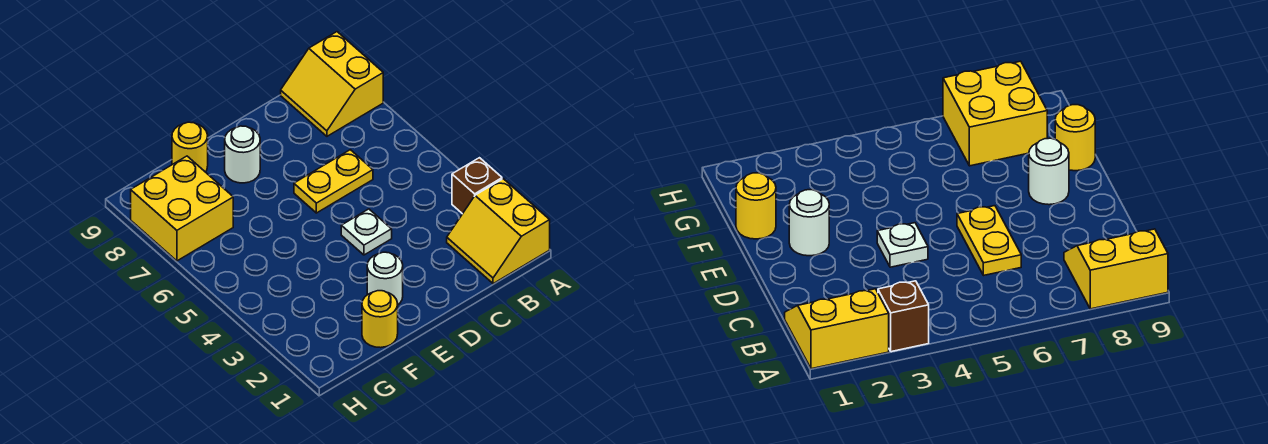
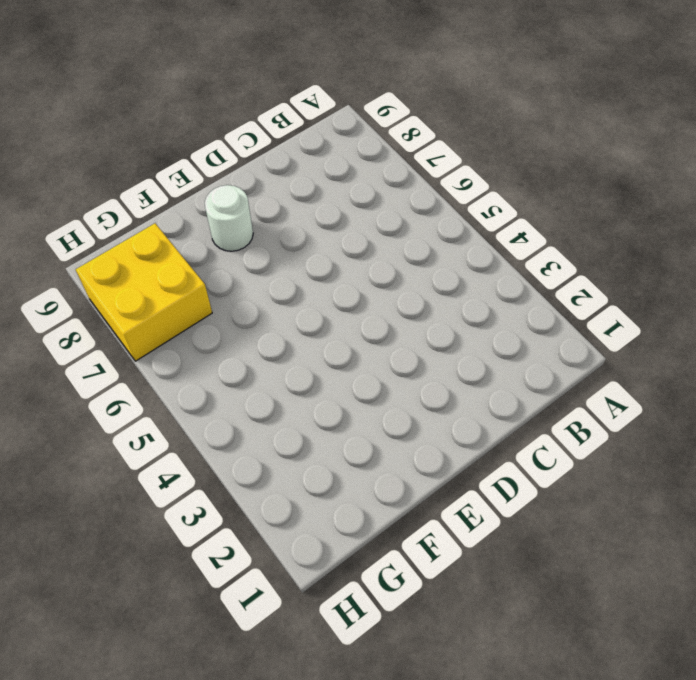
none -> yellow slope A1:B2 level 1 top A
none -> brown brick A3 level 1

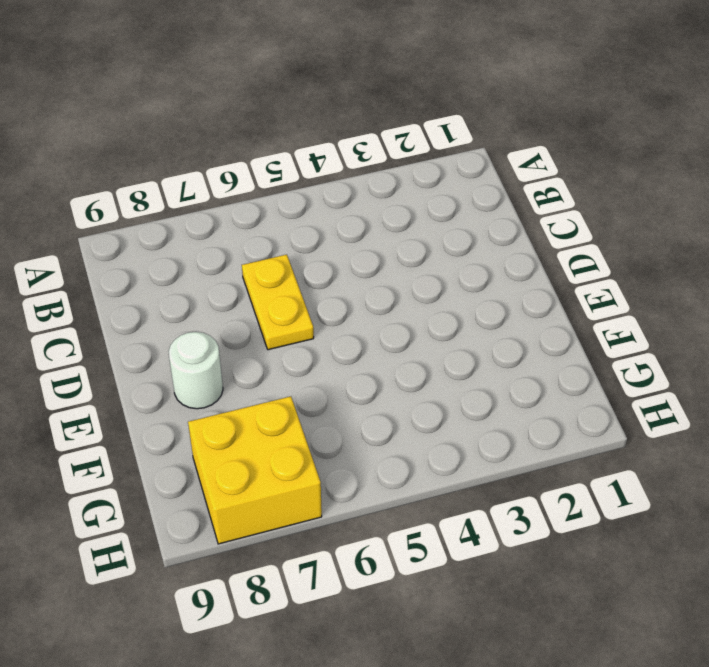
none -> yellow slope A1:B2 level 1 top A
none -> brown brick A3 level 1

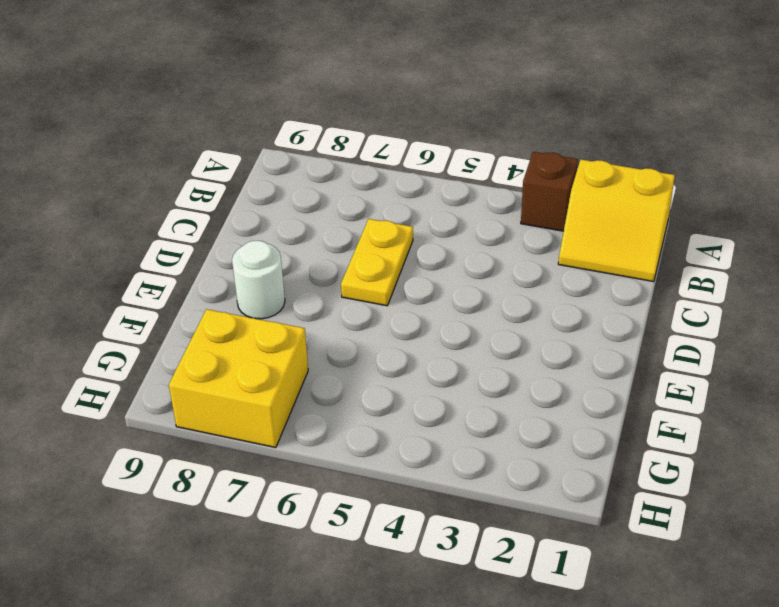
none -> yellow slope A8:B9 level 1 top A
none -> white plate D4 level 1

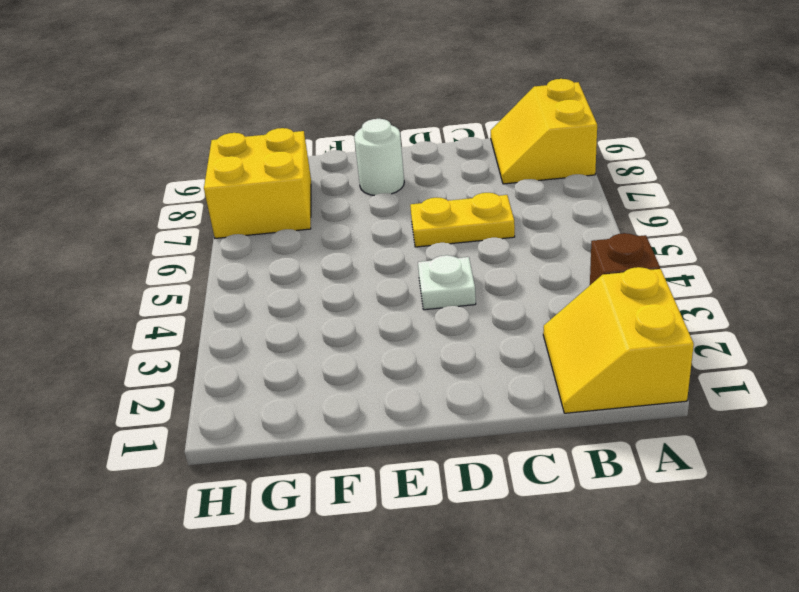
none -> white round brick E2 level 1
none -> yellow round brick F1 level 1

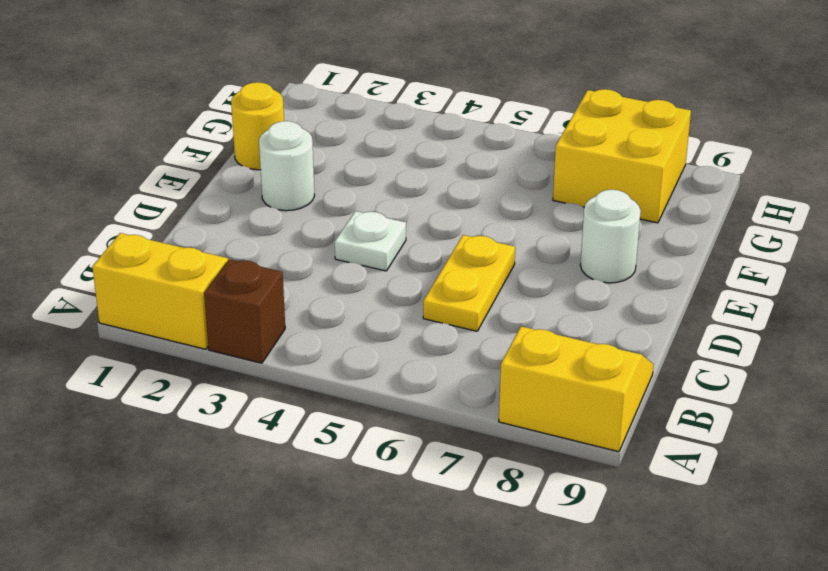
none -> yellow round brick F9 level 1

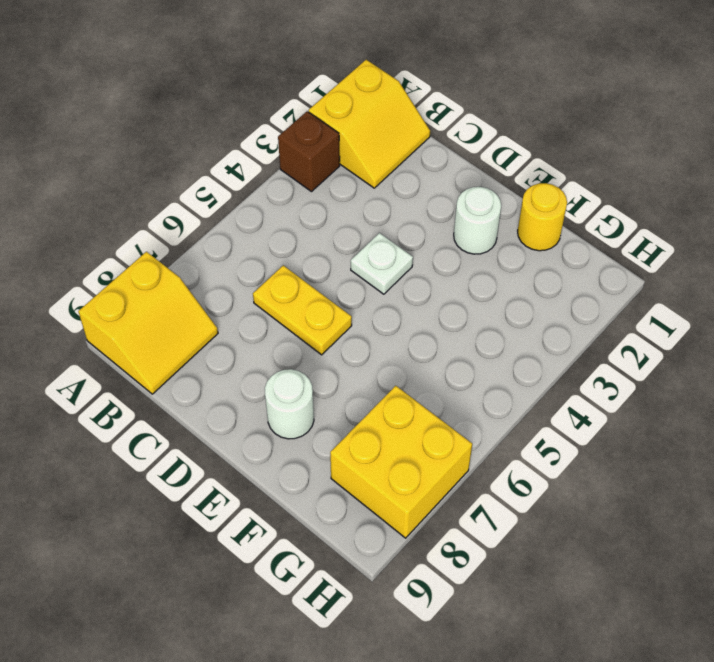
none -> yellow round brick F9 level 1

